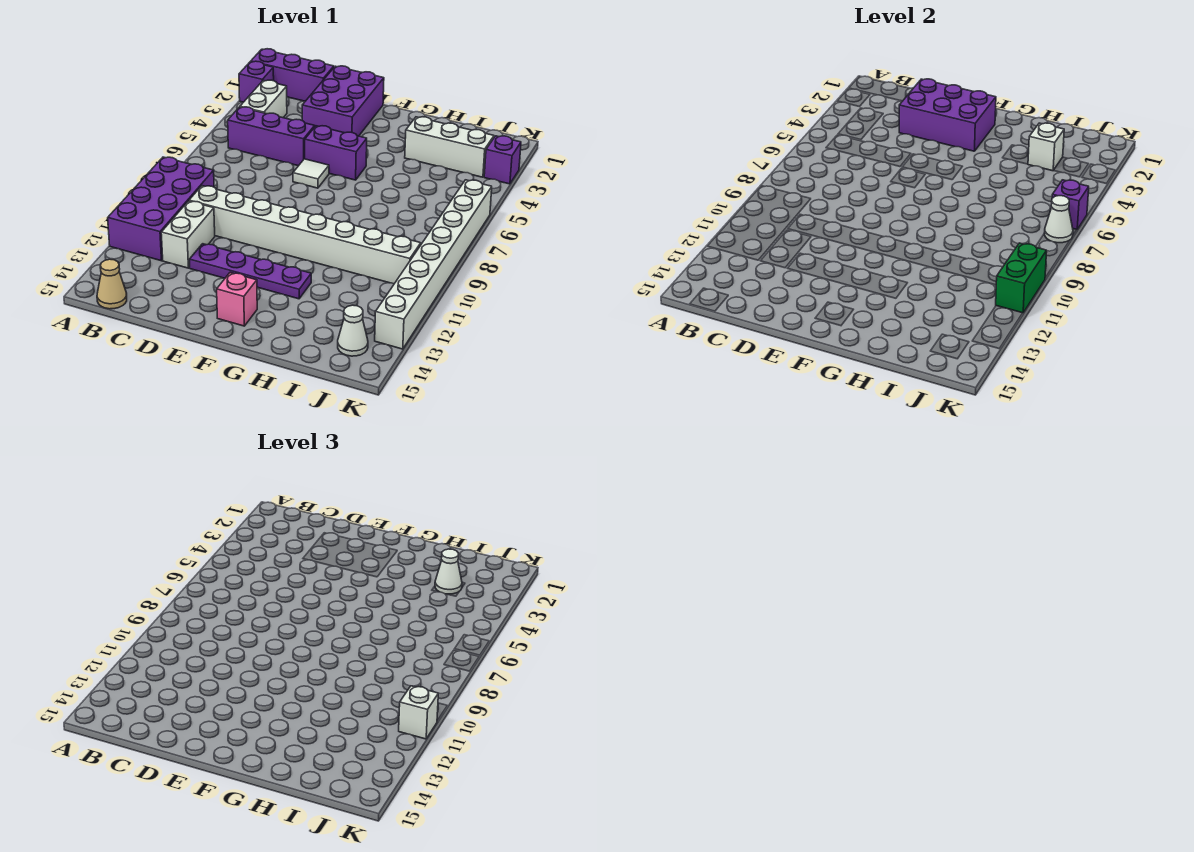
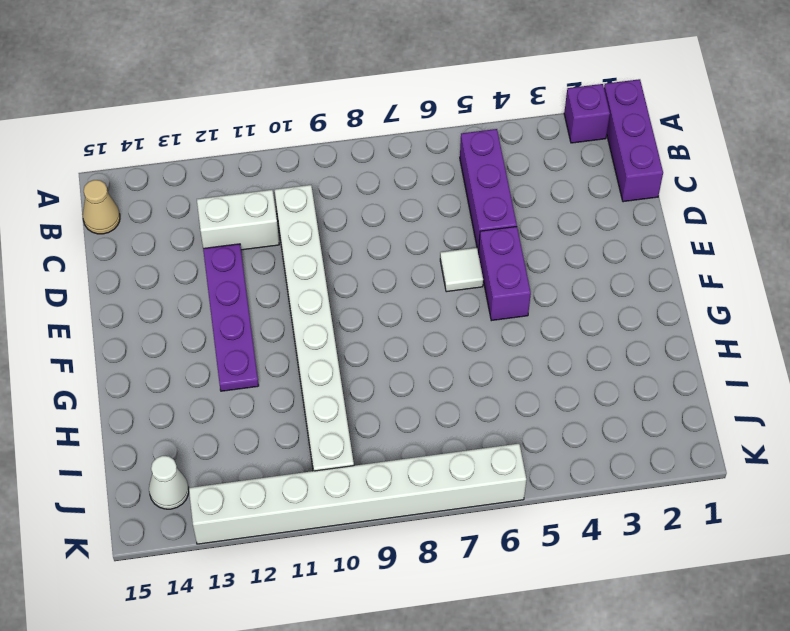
none -> purple brick A9:B12 level 1
none -> white brick B3:B4 level 1
none -> purple brick D1:E3 level 1

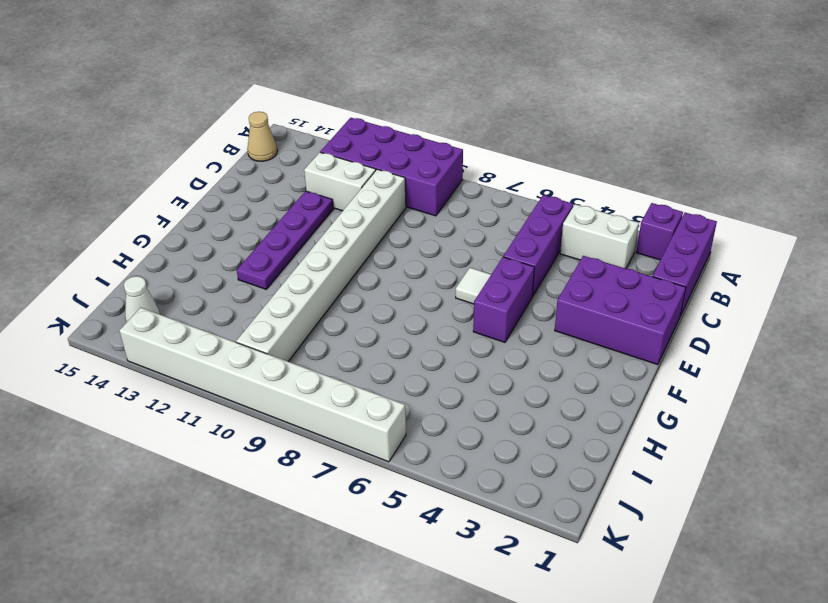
none -> pink brick F14 level 1
none -> white brick H3:J3 level 1
none -> purple brick K3 level 1

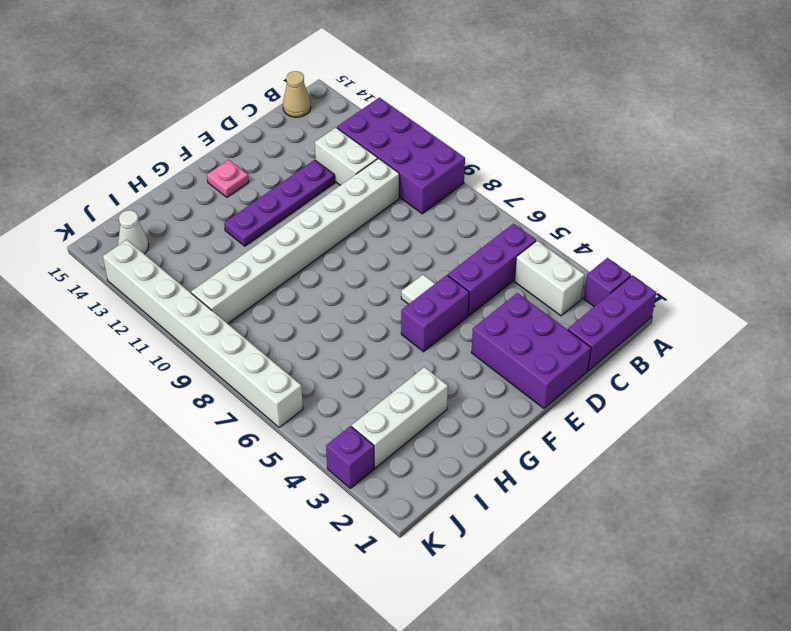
pink plate F14 level 1 -> pink brick F14 level 1
none -> purple brick D2:F3 level 2
none -> white brick I3 level 2
none -> purple brick K6 level 2

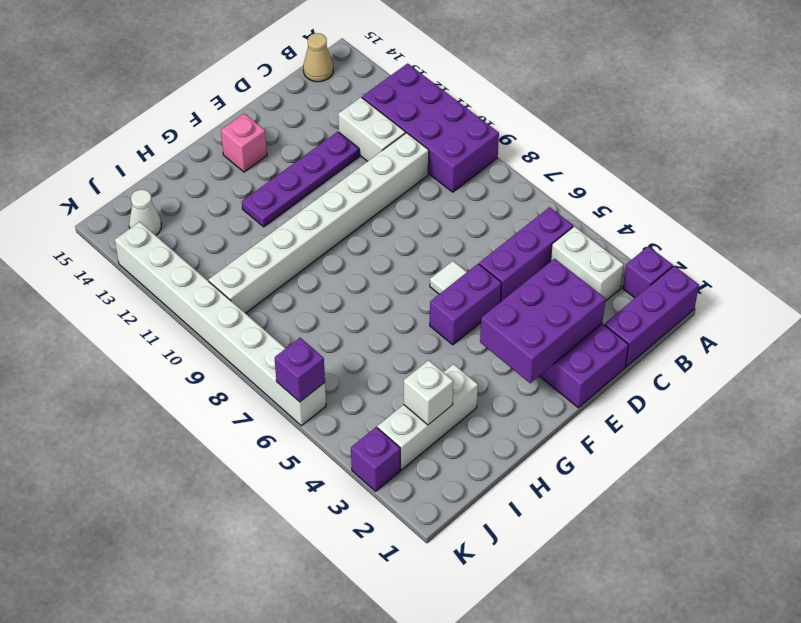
none -> white cone K7 level 2
none -> green brick K10:K11 level 2
none -> white cone I3 level 3

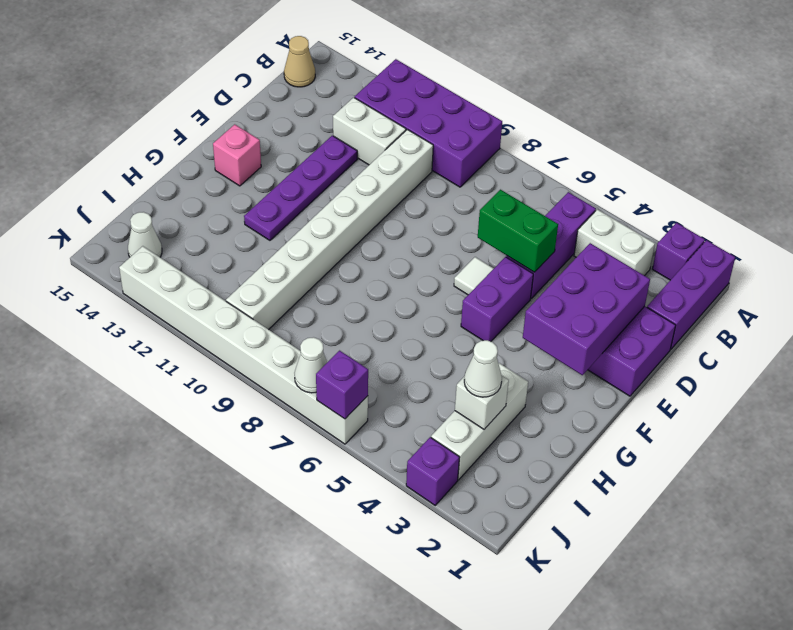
green brick D5:D6 level 2 -> green brick K10:K11 level 2
none -> white brick K11 level 3

